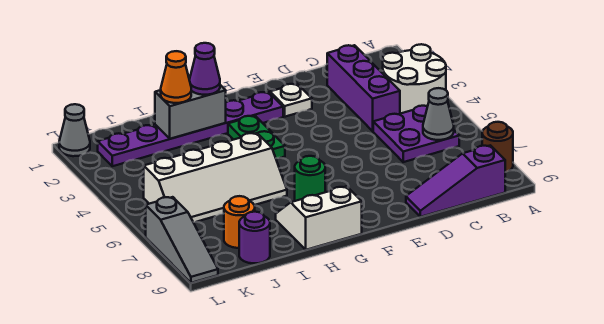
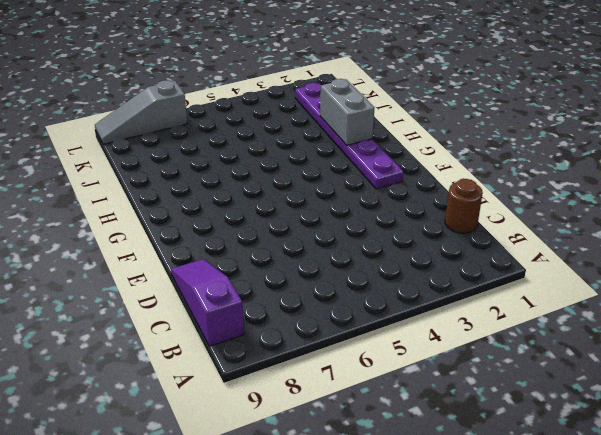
brown round brick C1 level 1 -> brown round brick A8 level 1
none -> white round brick A3:B4 level 1
none -> purple plate B5:C6 level 1
none -> purple brick C2:C4 level 1

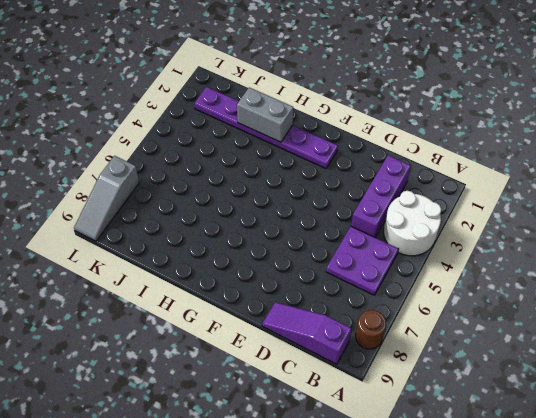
none -> white plate E2 level 1
none -> green plate G3:G4 level 1
none -> green round brick G7 level 1

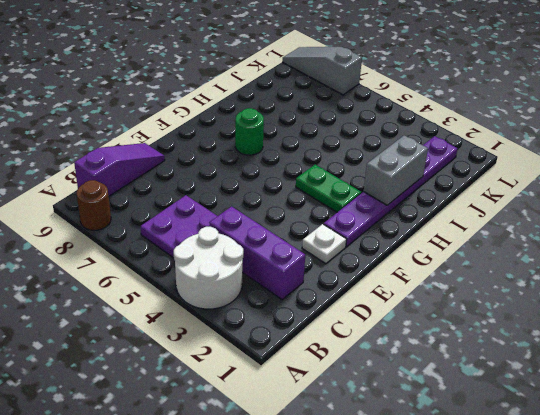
none -> white slope G8:H9 level 1 top 9
none -> white slope H5:K6 level 1 top 5
none -> orange round brick J8 level 1

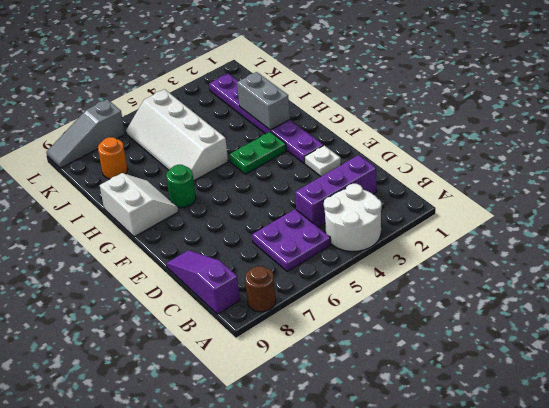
none -> purple round brick J9 level 1
none -> grey cone L1 level 1
none -> grey cone B6 level 2

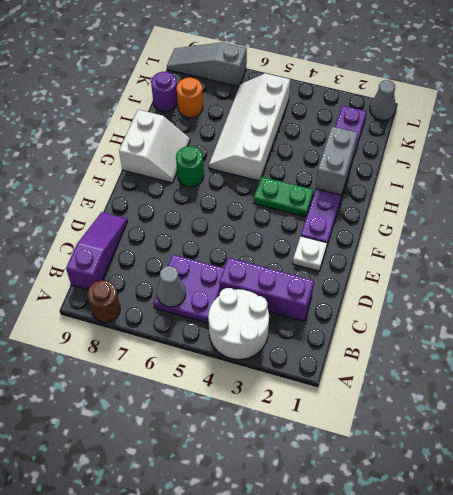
none -> purple cone H2 level 3
none -> orange cone I2 level 3

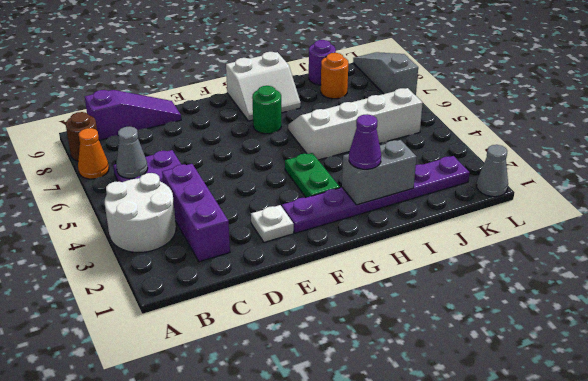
orange cone A7 level 1 -> orange cone I2 level 3

